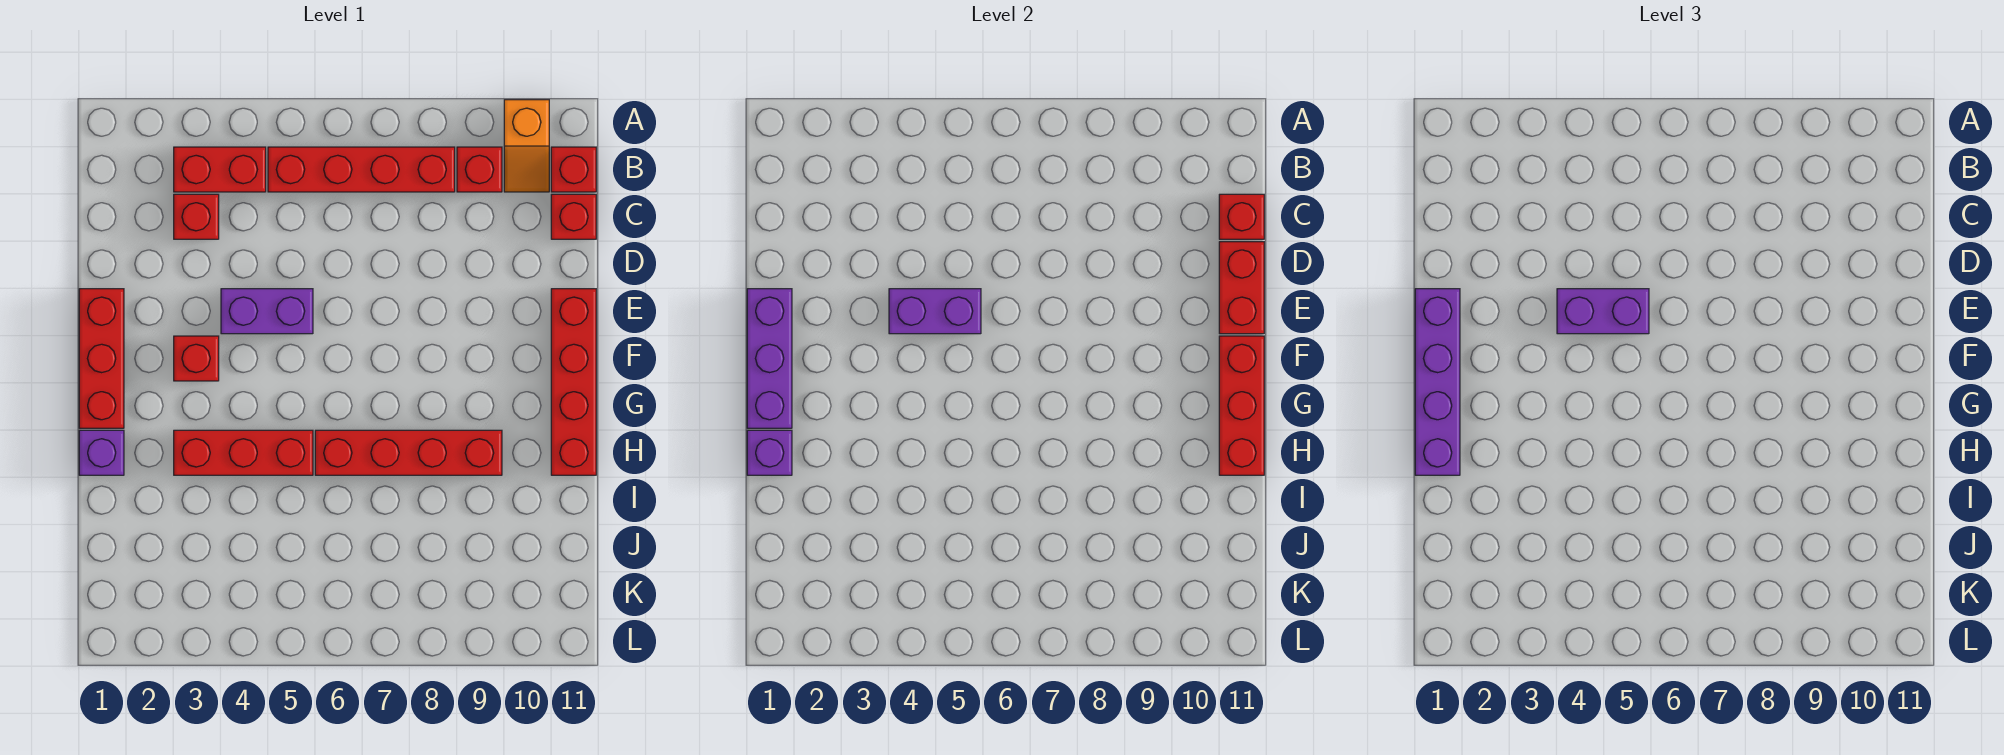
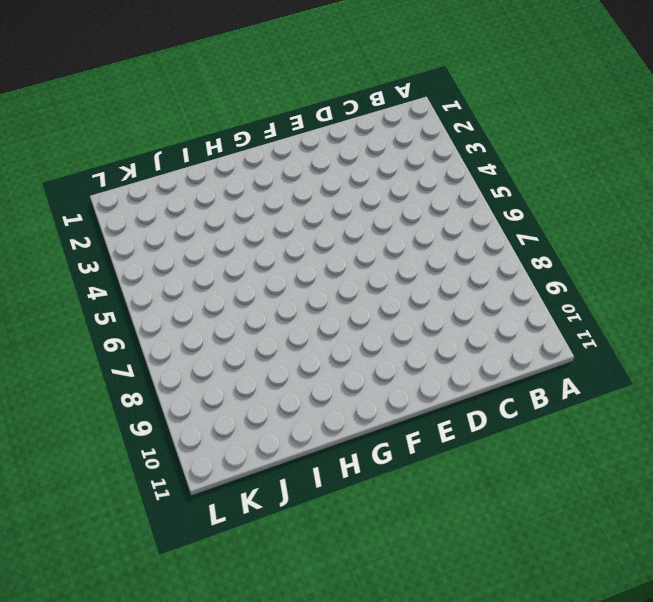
none -> orange slope A10:B10 level 1 top A
none -> red brick B3:B4 level 1
none -> red brick B5:B8 level 1

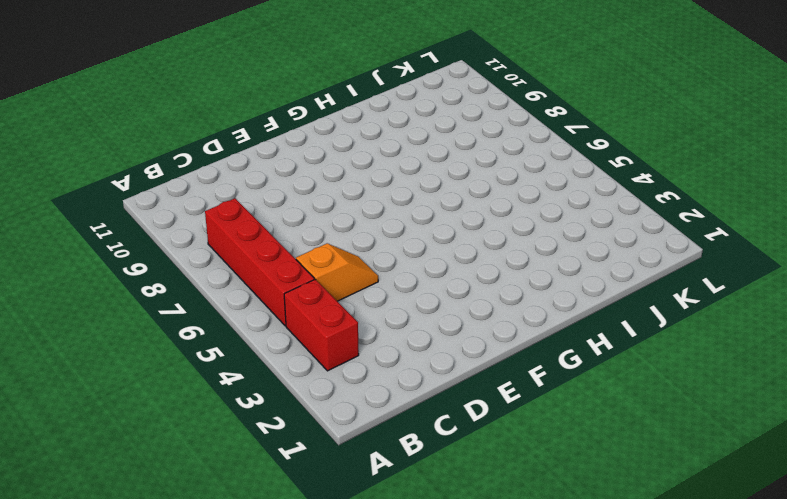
orange slope C5:D5 level 1 top C -> orange slope A10:B10 level 1 top A
none -> red brick B9 level 1
none -> red brick B11 level 1
none -> red brick C3 level 1

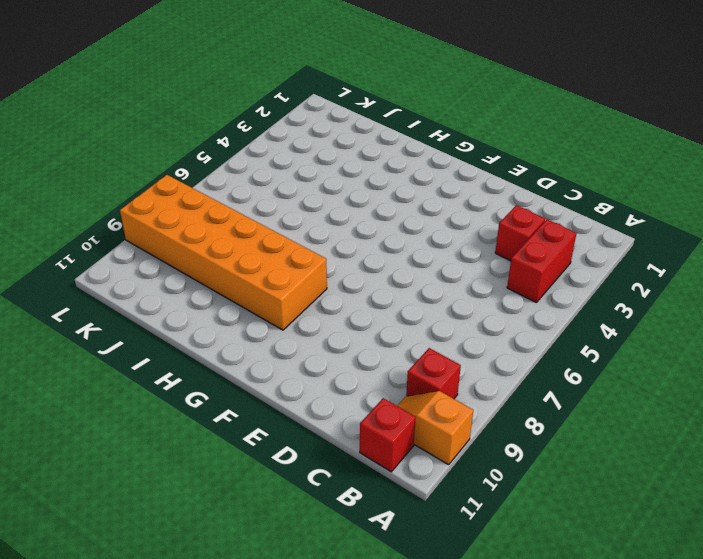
orange brick G8:L9 level 1 -> red brick H6:H9 level 1
none -> red brick B5:B8 level 1
none -> red brick C11 level 1
none -> red brick E1:G1 level 1

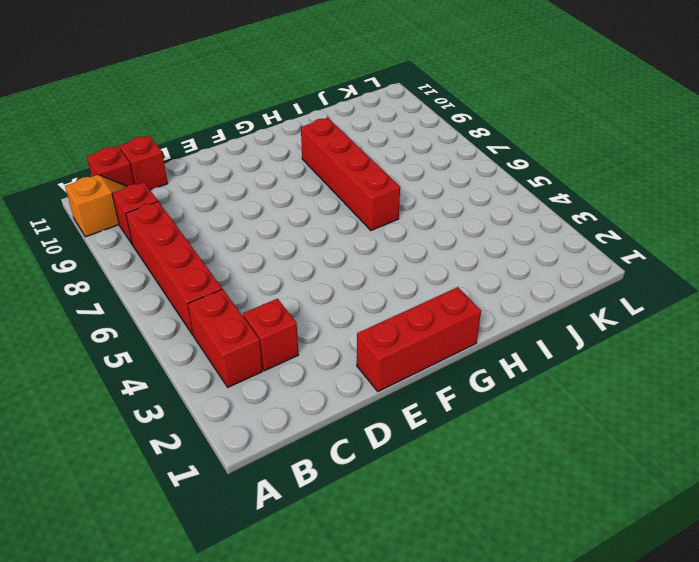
none -> purple brick E4:E5 level 1
none -> red brick E11:H11 level 1
none -> red brick F3 level 1

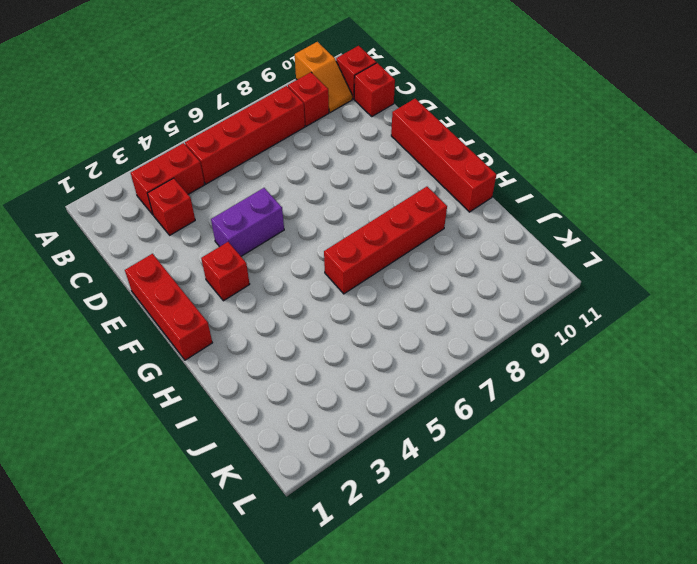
none -> purple brick H1 level 1
none -> red brick H3:H5 level 1
none -> red brick C11 level 2

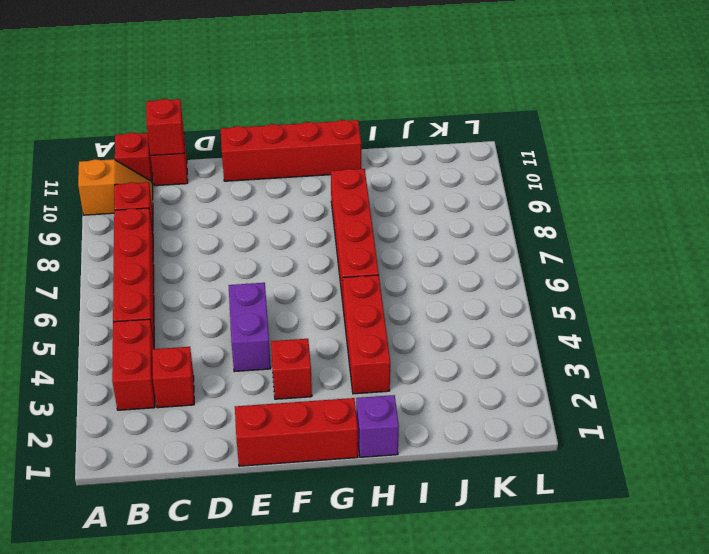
none -> red brick D11:E11 level 2
none -> purple brick E1:G1 level 2
none -> purple brick E4:E5 level 2

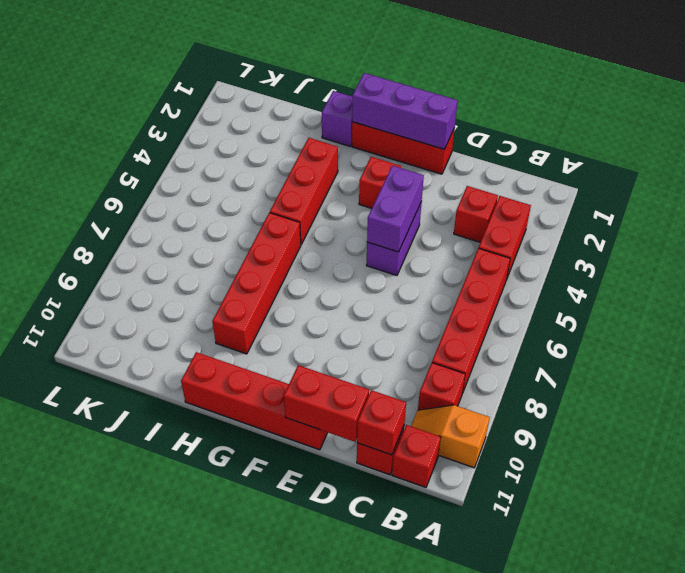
none -> red brick F11:H11 level 2
none -> purple brick H1 level 2
none -> purple brick E1:H1 level 3

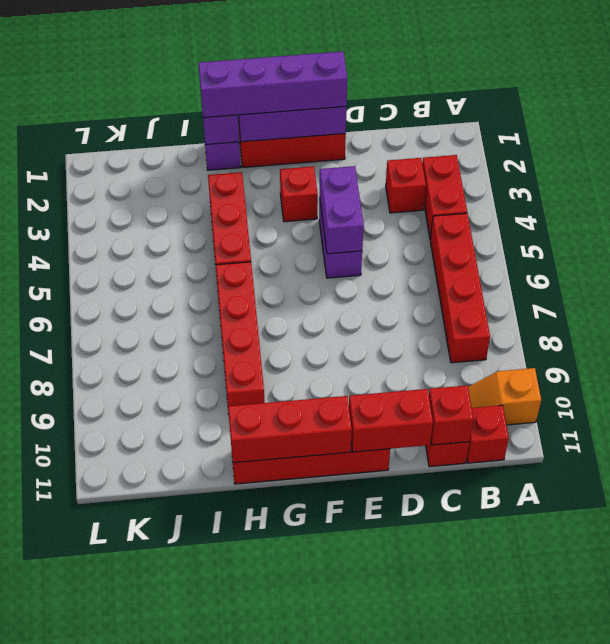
none -> red brick B9 level 1
none -> purple brick E4:E5 level 3

